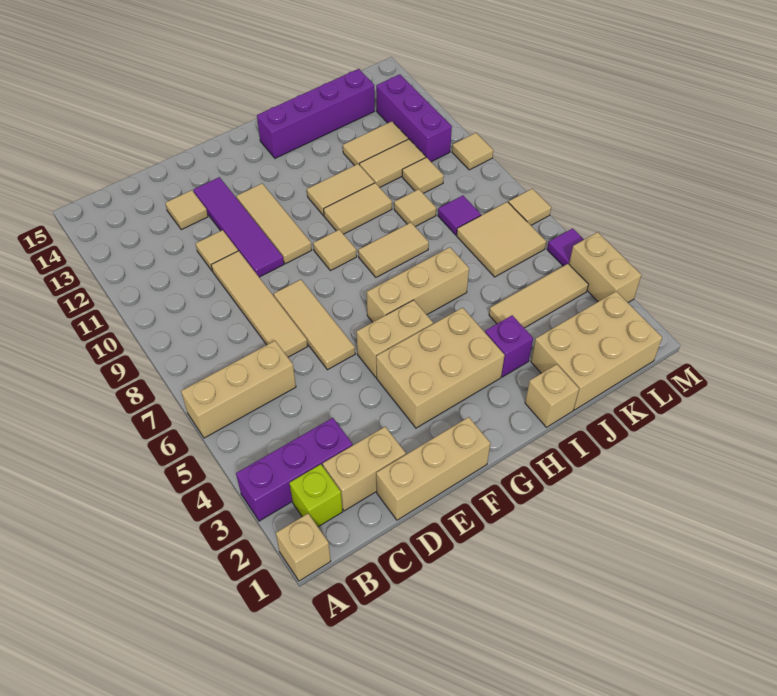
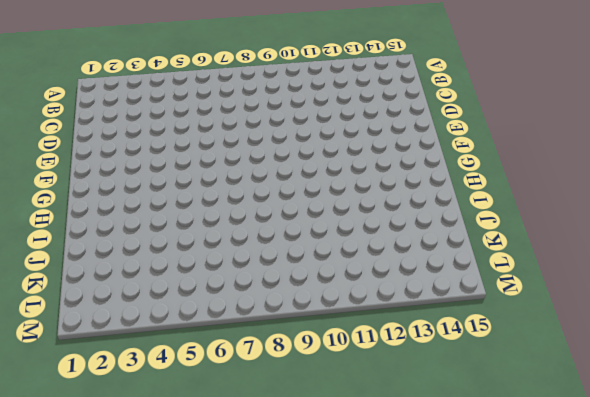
none -> tan brick A1 level 1
none -> purple brick A3:C3 level 1
none -> tan brick A6:C6 level 1
none -> lime brick B2 level 1

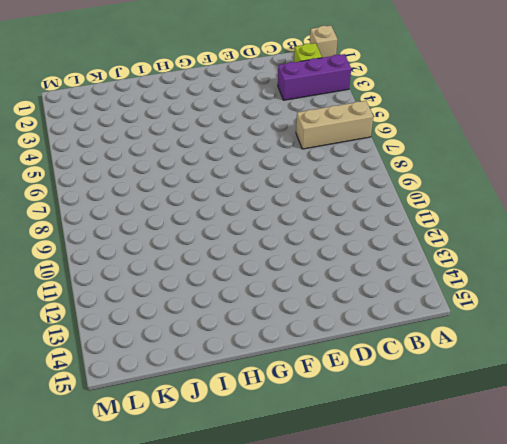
none -> tan brick C2:D2 level 1
none -> tan brick D1:F1 level 1
none -> tan tile D7:D10 level 1
none -> tan tile D11 level 1

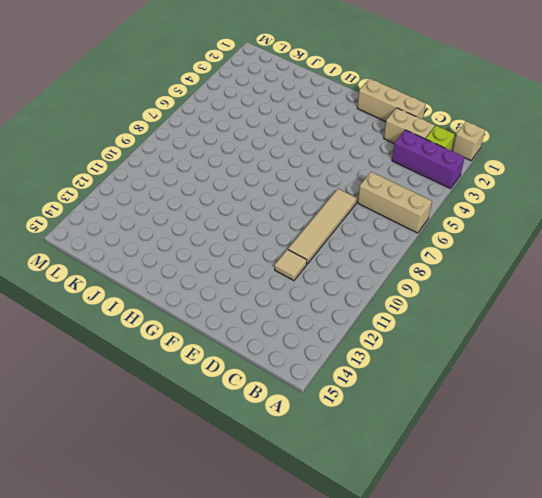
none -> tan tile D13 level 1
none -> tan tile E6:E8 level 1
none -> purple tile E10:E13 level 1
none -> tan brick F3:H4 level 1

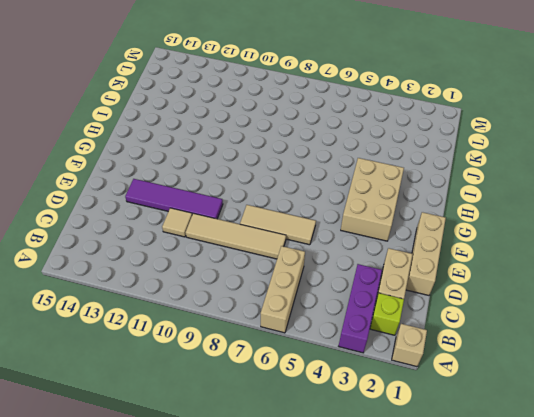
none -> tan tile D13 level 1
none -> tan brick F5:G5 level 1
none -> tan tile F10:F12 level 1
none -> tan brick G6:I6 level 1

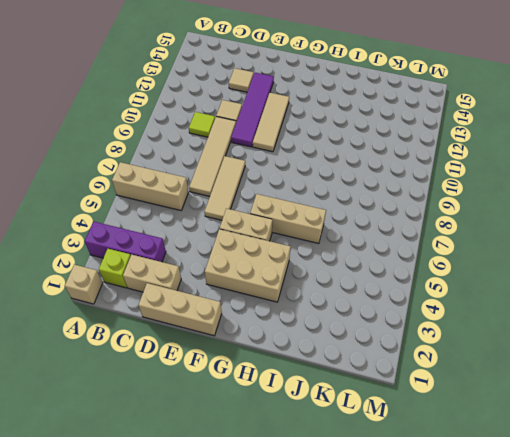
lime tile C10 level 1 -> none
none -> tan tile G9 level 1
none -> tan tile H8:I8 level 1
none -> tan tile H10:I10 level 1
none -> tan tile H11:I11 level 1

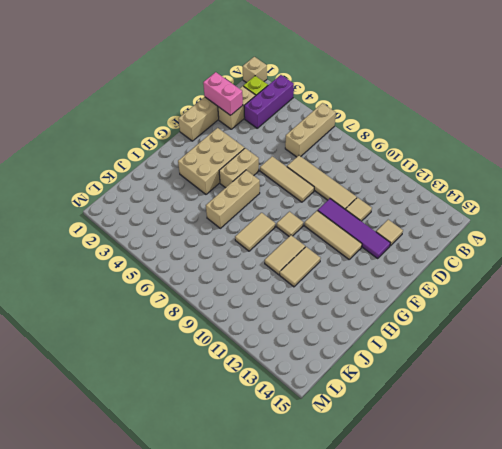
pink brick D1:D2 level 2 -> none
none -> purple brick H14:K14 level 1
none -> tan brick I1 level 1
none -> purple brick I3 level 1
none -> tan brick J1:L2 level 1

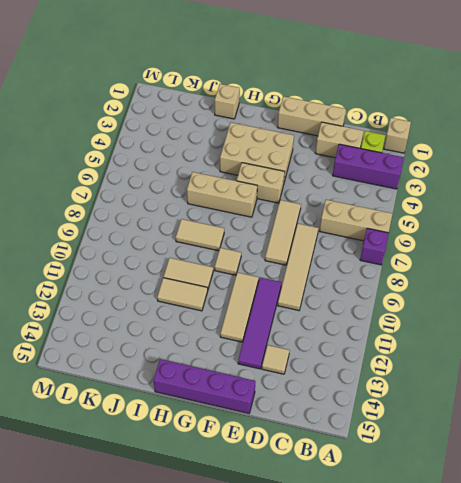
purple brick A7 level 1 -> purple brick I3 level 1
purple brick E15:H15 level 1 -> purple brick H14:K14 level 1
none -> tan tile D11 level 1
none -> tan brick J1:L2 level 1
none -> tan tile J4:L4 level 1
none -> tan tile J9 level 1

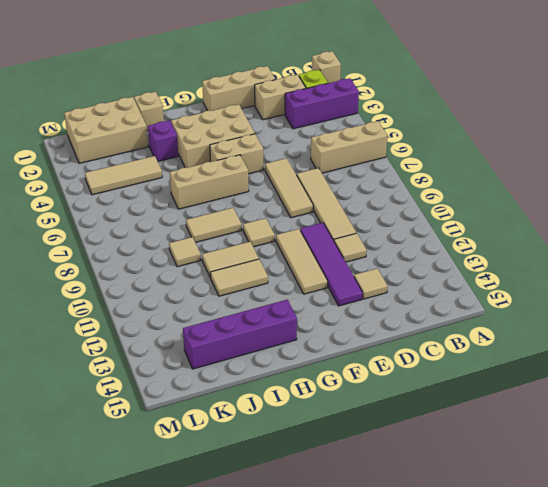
none -> tan tile J11:K11 level 1
none -> tan tile J12:K12 level 1
none -> tan tile K6:L7 level 1
none -> purple tile K8 level 1

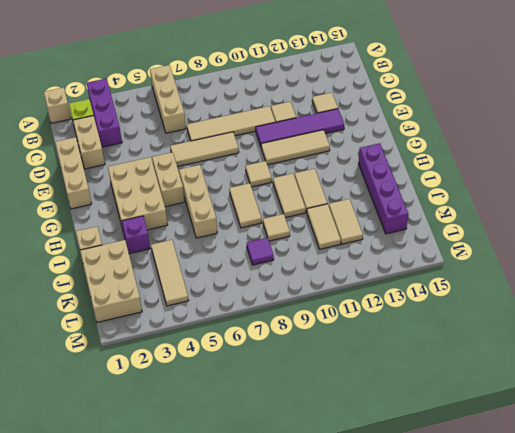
none -> tan tile K6:L7 level 1
none -> tan tile K10 level 1
none -> purple brick L11:L13 level 1
none -> tan brick M3:M4 level 1

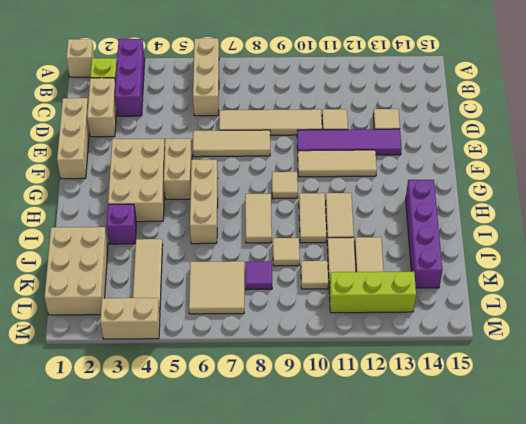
lime brick L11:L13 level 1 -> purple brick L11:L13 level 1
none -> tan brick I1 level 1
none -> purple tile M5 level 1
none -> tan tile M7 level 1
none -> tan tile M10 level 1

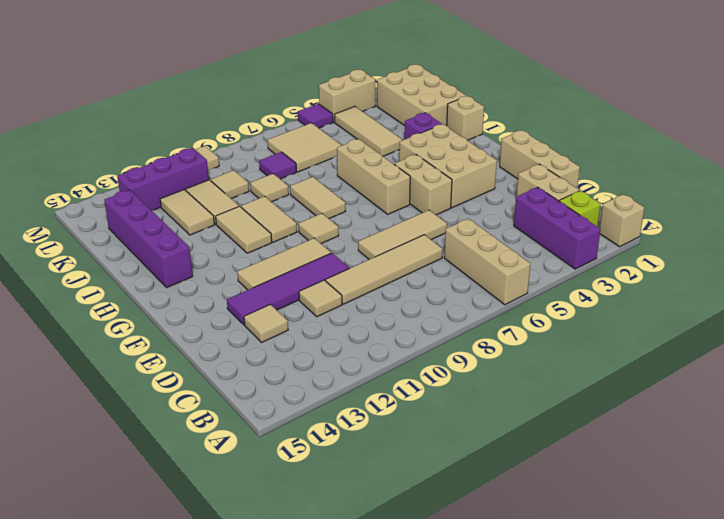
none -> tan tile M7 level 1

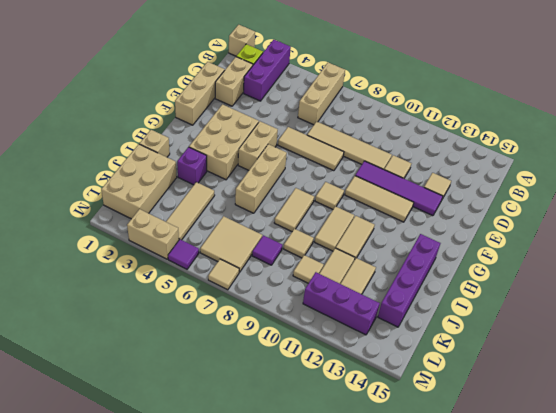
none -> tan tile M10 level 1

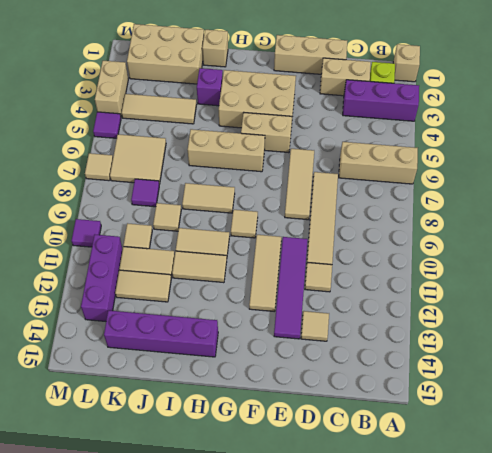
purple tile M10 level 1 -> tan tile M10 level 1

